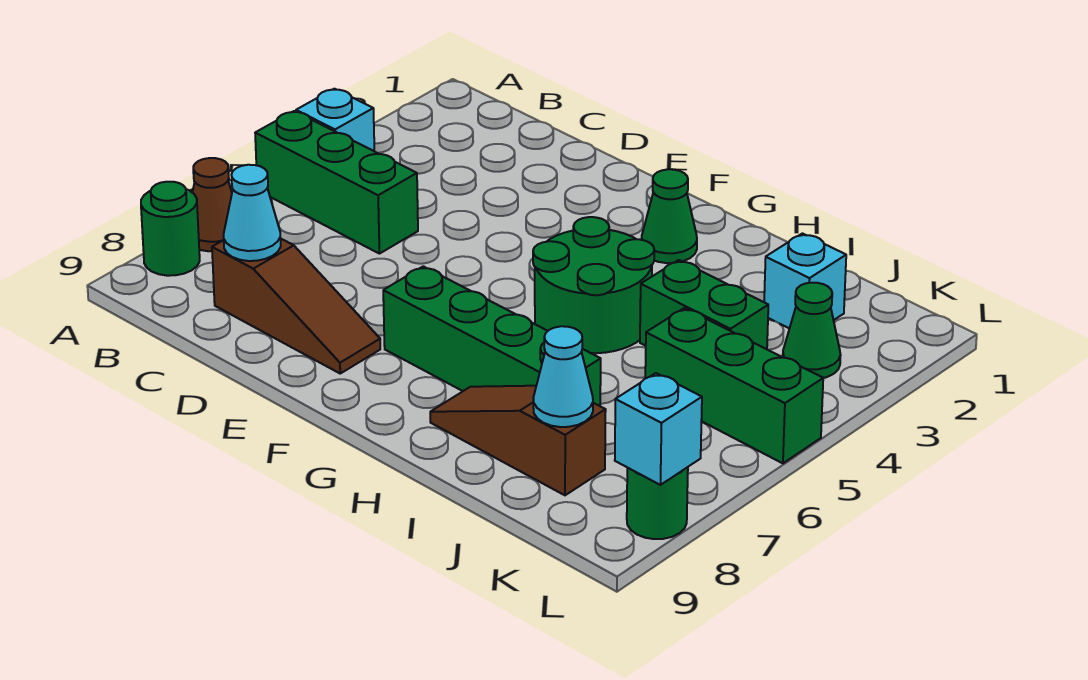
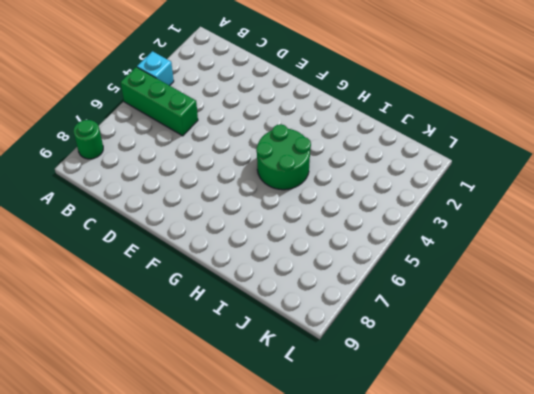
none -> brown cone A7 level 1
none -> brown slope C8:E8 level 1 top C
none -> green brick F7:I7 level 1

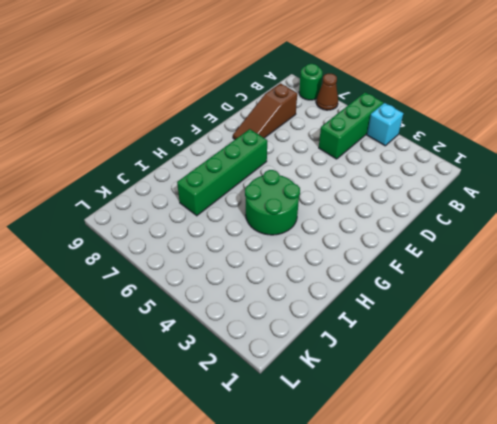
none -> green cone G2 level 1
none -> brown slope H8:J8 level 1 top J
none -> green brick I4:J4 level 1

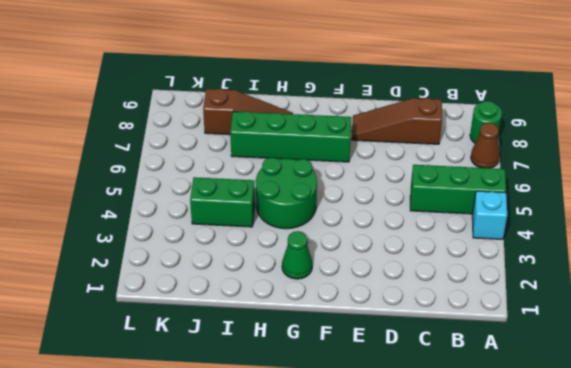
none -> cyan brick J2 level 1
none -> green brick J5:L5 level 1
none -> green cone K3 level 1

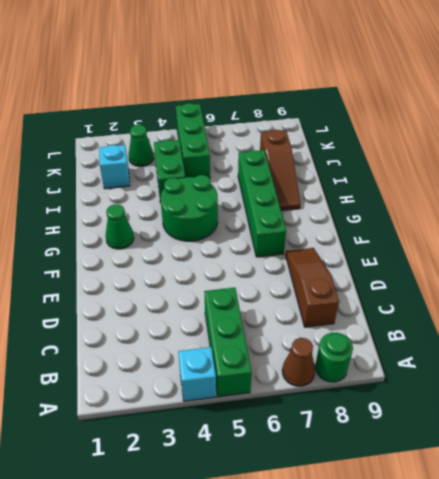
none -> green round brick L8 level 1
none -> cyan cone C8 level 2
none -> cyan cone J8 level 2

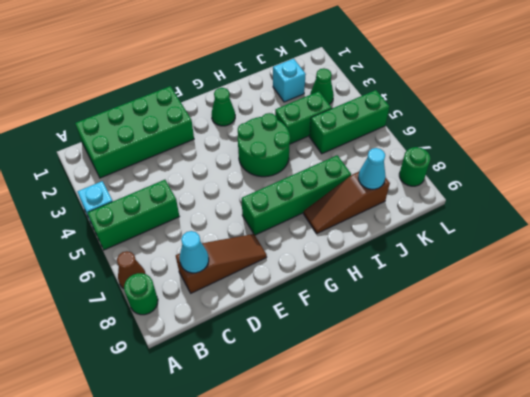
green brick B1:E2 level 1 -> none
none -> cyan brick L8 level 2

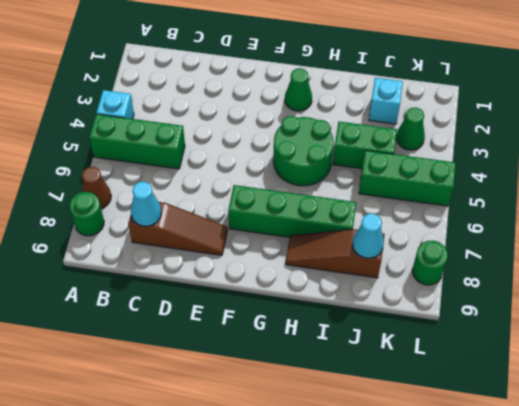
none -> cyan brick L8 level 2

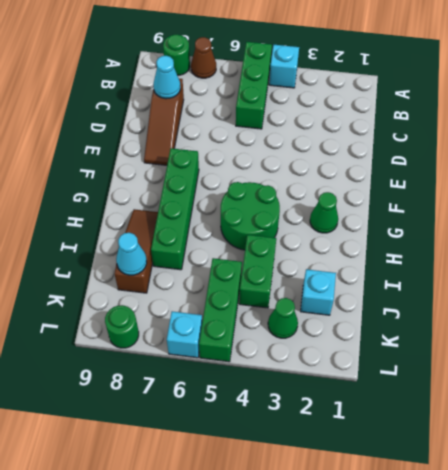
cyan brick L6 level 1 -> cyan brick L8 level 2

